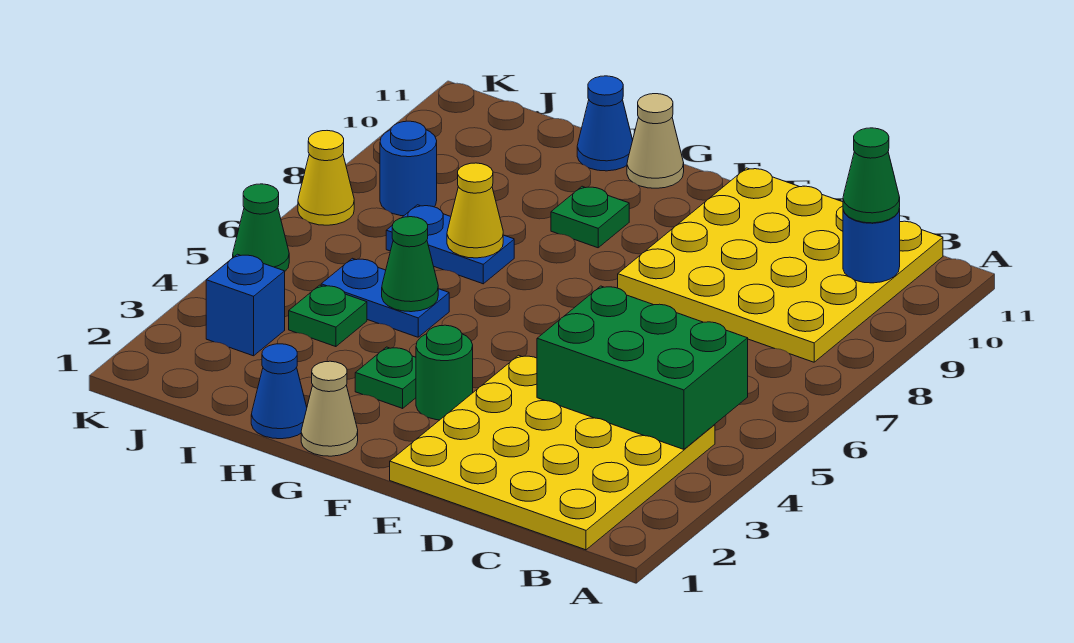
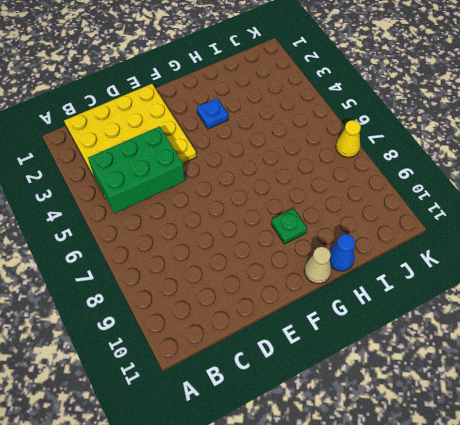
blue plate G3 level 1 -> green plate G3 level 1
none -> yellow plate B8:E11 level 1
none -> green round brick F3 level 1
none -> tan cone G1 level 1

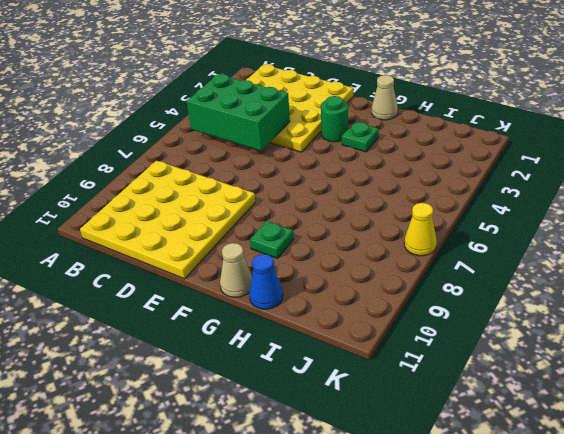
none -> blue cone H1 level 1
none -> blue plate H5:I5 level 1
none -> blue plate H7:I7 level 1

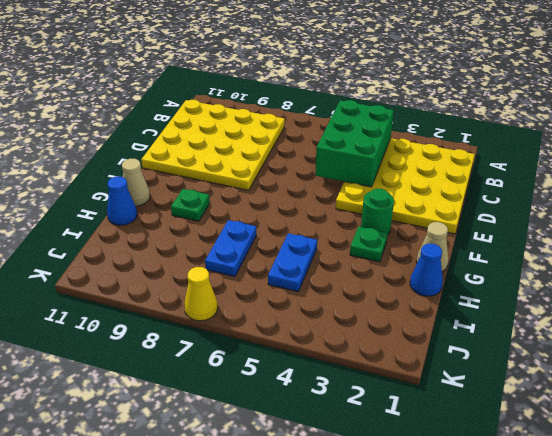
none -> green plate I4 level 1
none -> blue brick J3 level 1
none -> blue round brick J8 level 1

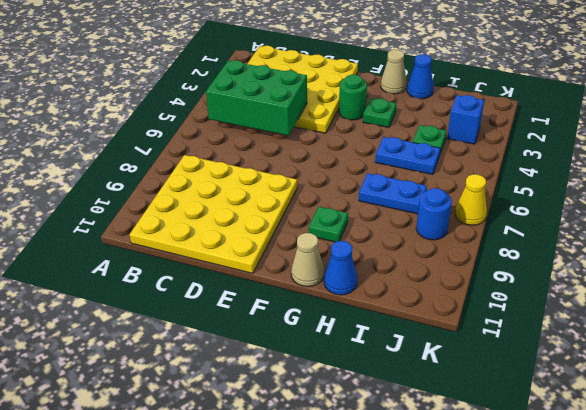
none -> green cone K5 level 1
none -> blue round brick B10 level 2
none -> green cone H5 level 2

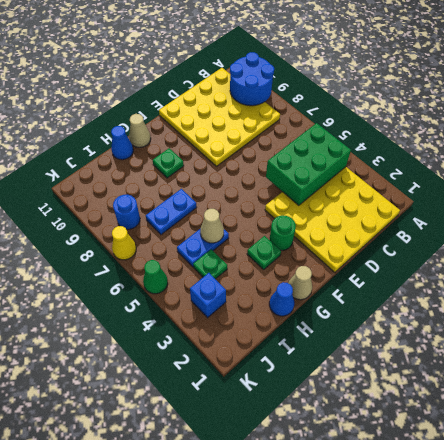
blue round brick A9:B10 level 2 -> blue round brick B10 level 2
tan cone H5 level 2 -> green cone H5 level 2
none -> yellow cone H7 level 2
none -> green cone B10 level 3

